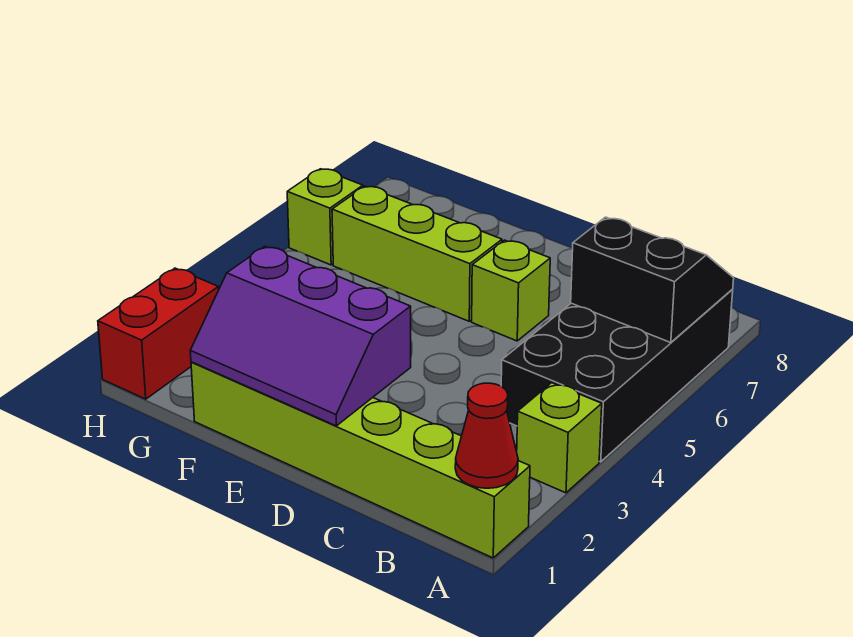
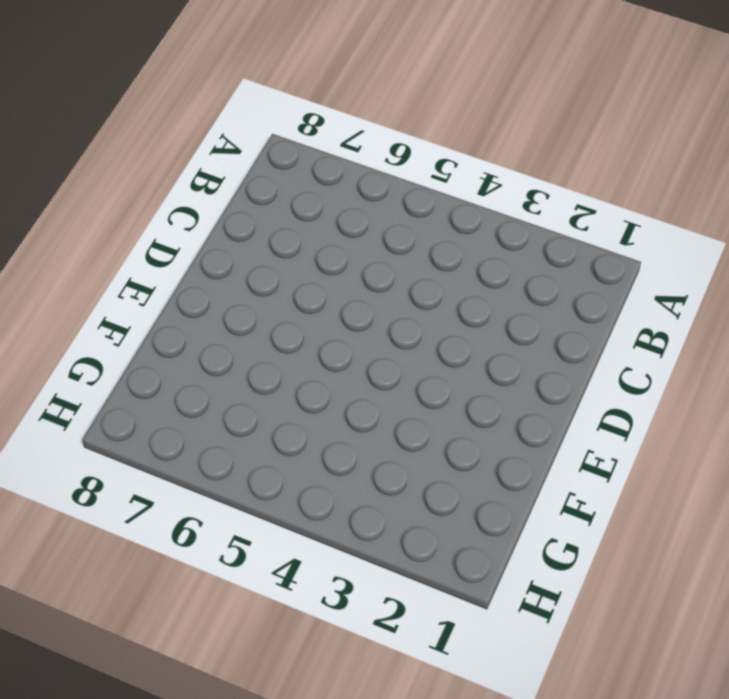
none -> lime brick A1:F1 level 1
none -> lime brick A3 level 1

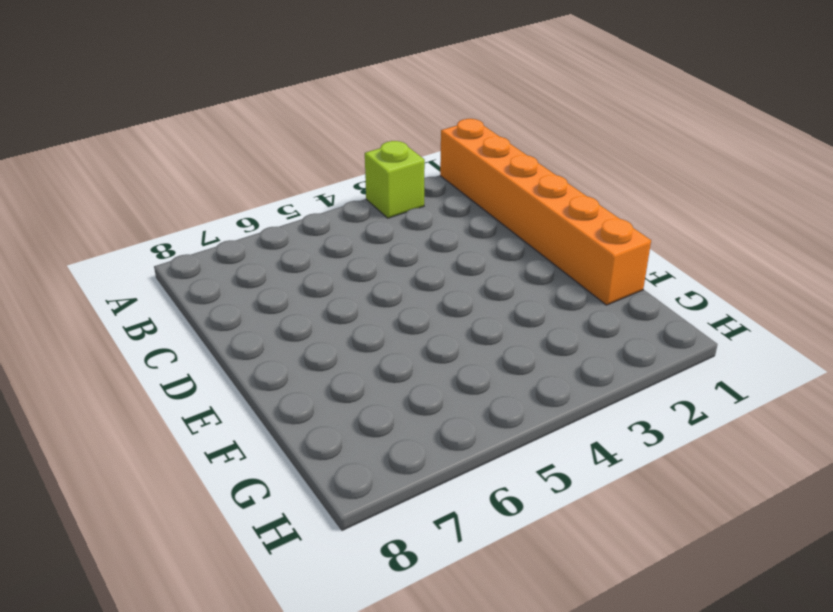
orange brick A1:F1 level 1 -> lime brick A1:F1 level 1
none -> black brick A4:B7 level 1
none -> lime brick D6 level 1

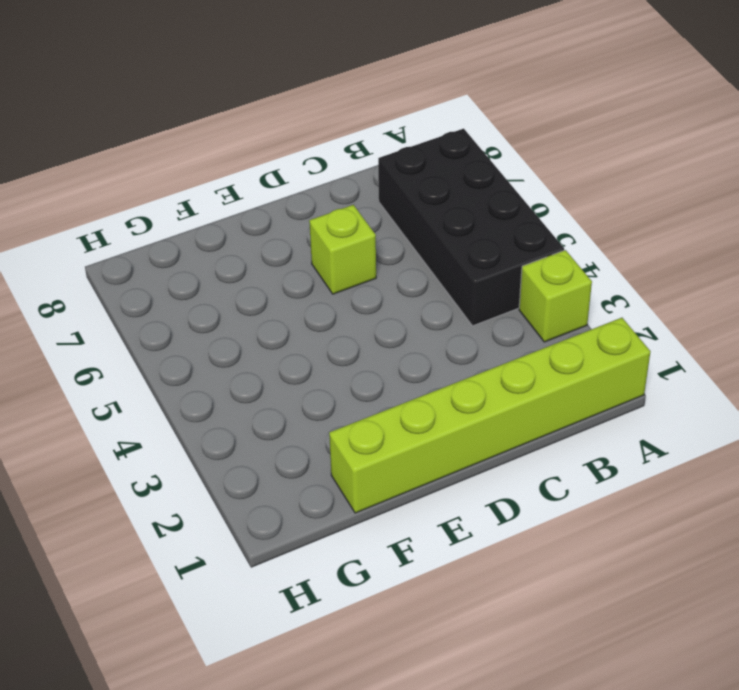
none -> lime brick E6:G6 level 1
none -> red brick H1:H2 level 1

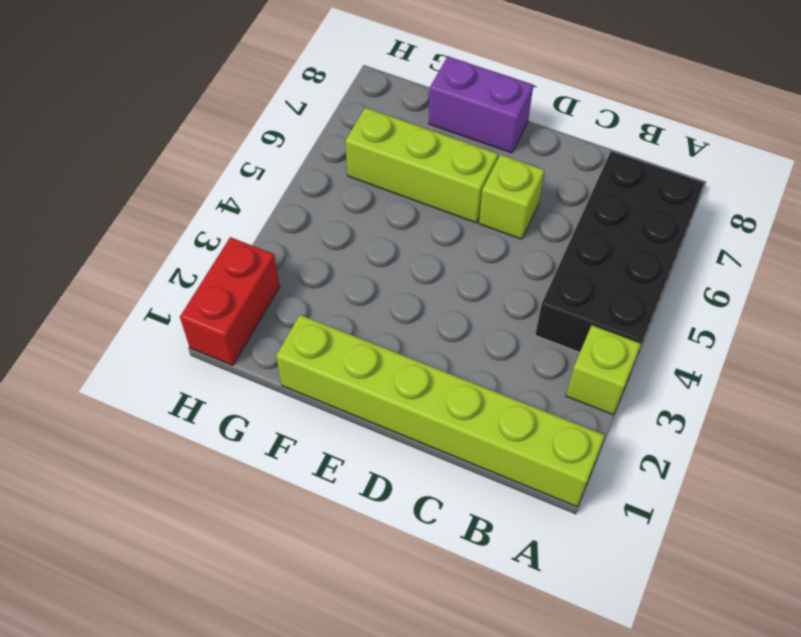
purple brick E8:F8 level 1 -> none
none -> lime brick H6 level 1
none -> red cone A1 level 2

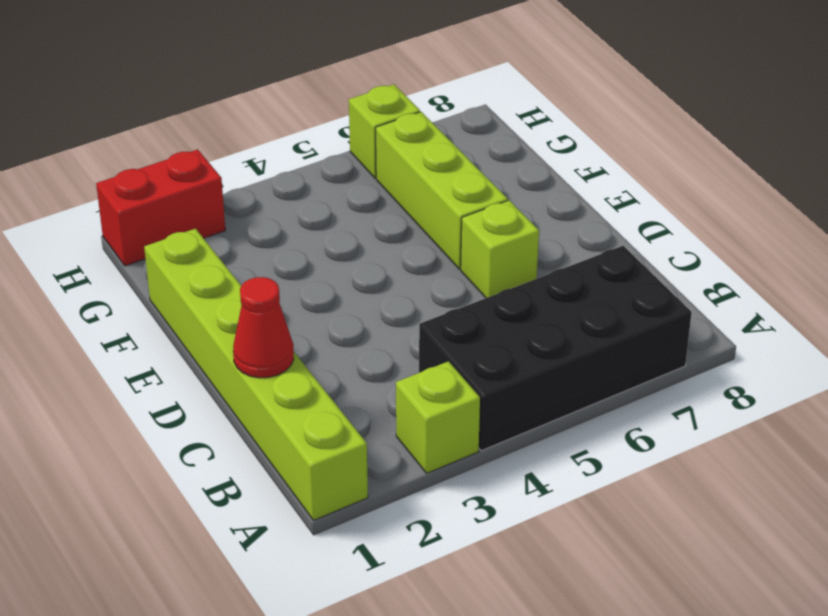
red cone C1 level 2 -> red cone A1 level 2
none -> black slope A6:B7 level 2 top 6
none -> purple slope D1:F2 level 2 top 2

